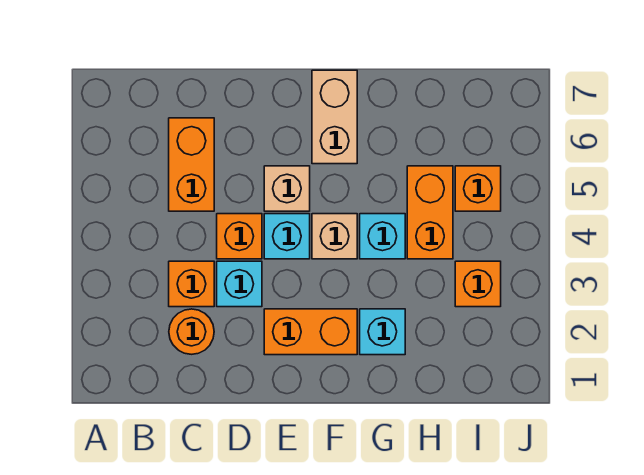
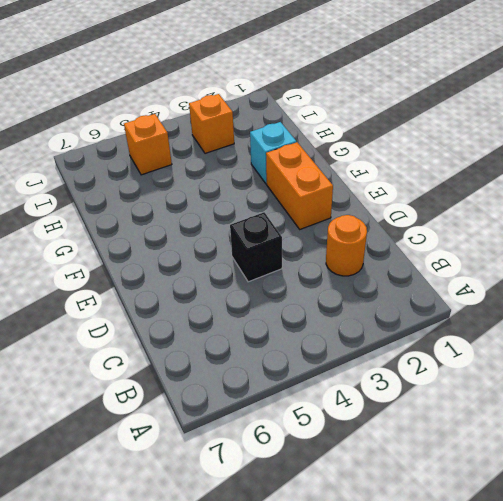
black brick D4 level 1 -> orange brick D4 level 1
none -> orange brick C3 level 1
none -> orange brick C5:C6 level 1
none -> cyan brick D3 level 1

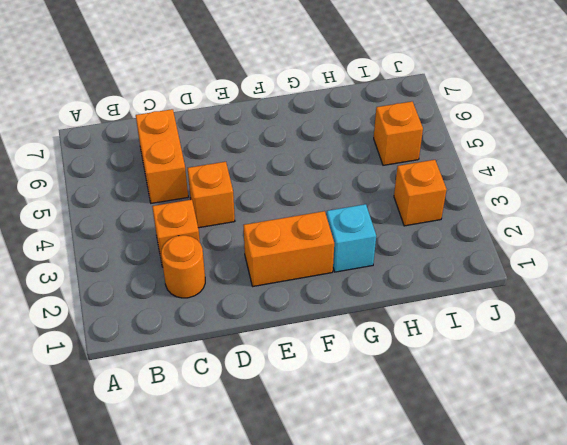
none -> cyan brick D3 level 1
none -> cyan brick E4 level 1
none -> tan brick E5 level 1

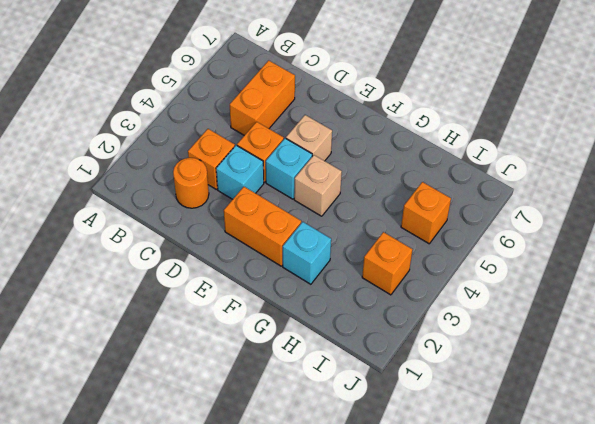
none -> tan brick F6:F7 level 1
none -> cyan brick G4 level 1
none -> orange brick H4:H5 level 1

